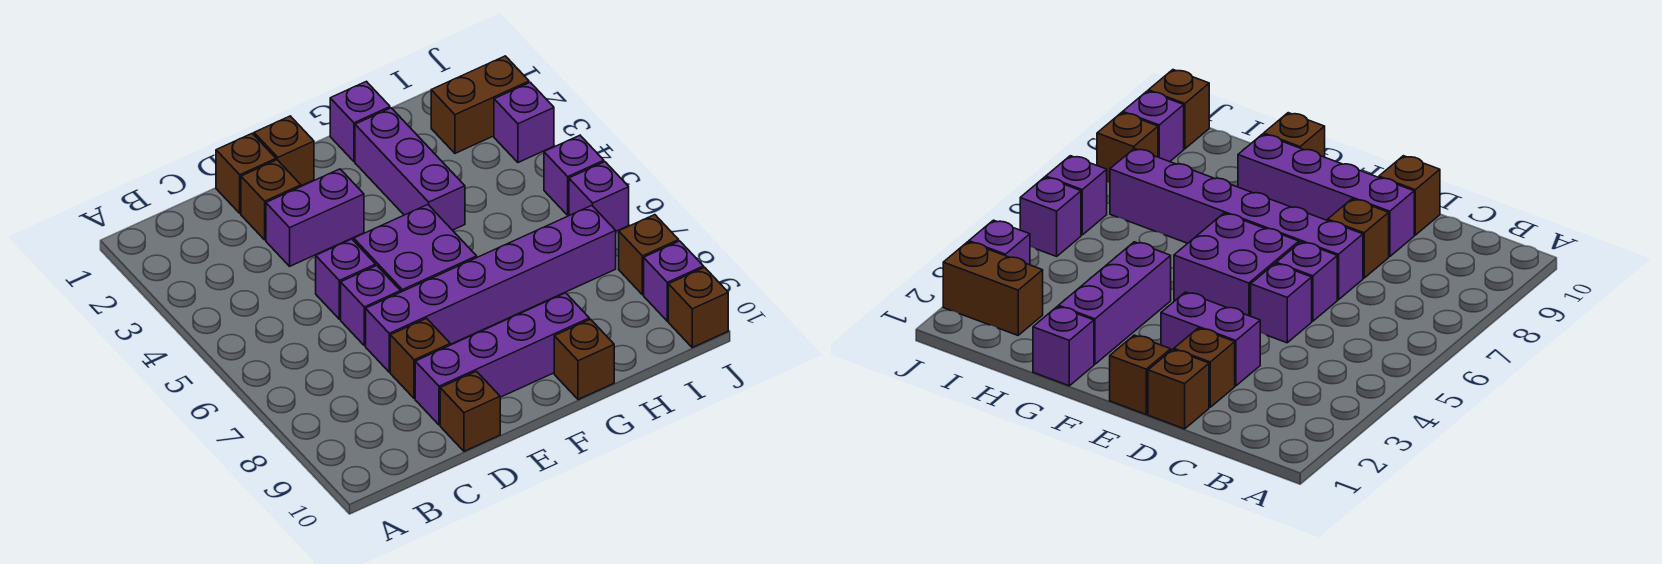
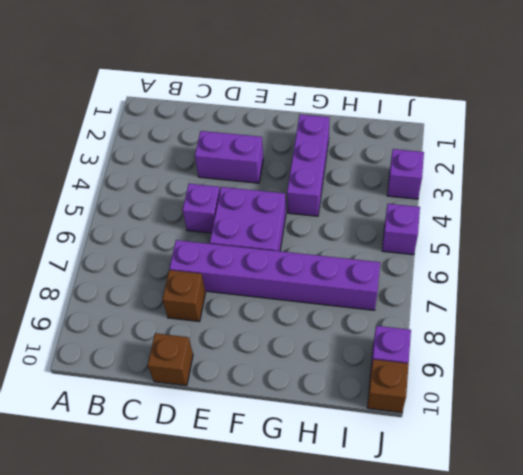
none -> brown brick D1 level 1
none -> brown brick D2 level 1
none -> purple brick D6 level 1

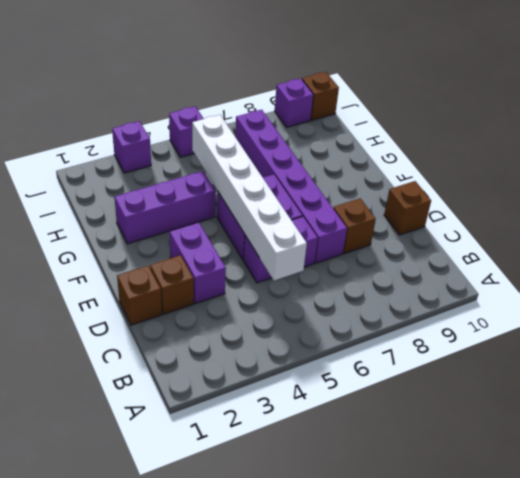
white brick C5:H5 level 2 -> none
none -> purple brick D9:G9 level 1
none -> brown brick E1 level 1
none -> purple brick G1 level 1

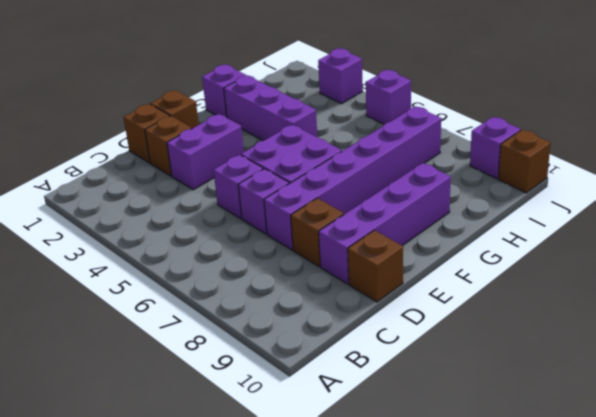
none -> brown brick G10 level 1
none -> brown brick I2:J2 level 1
none -> purple brick J6 level 1

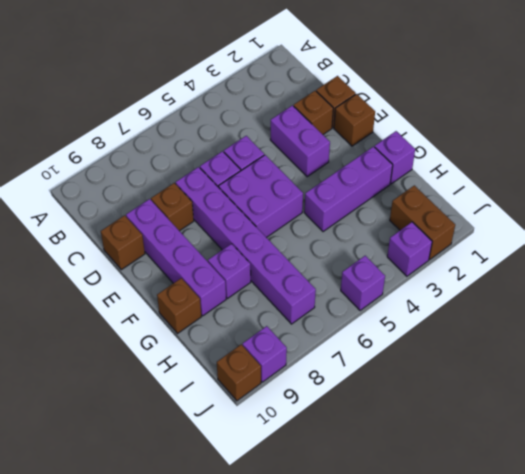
purple brick G8 level 1 -> purple brick J6 level 1
none -> brown brick J8 level 1

